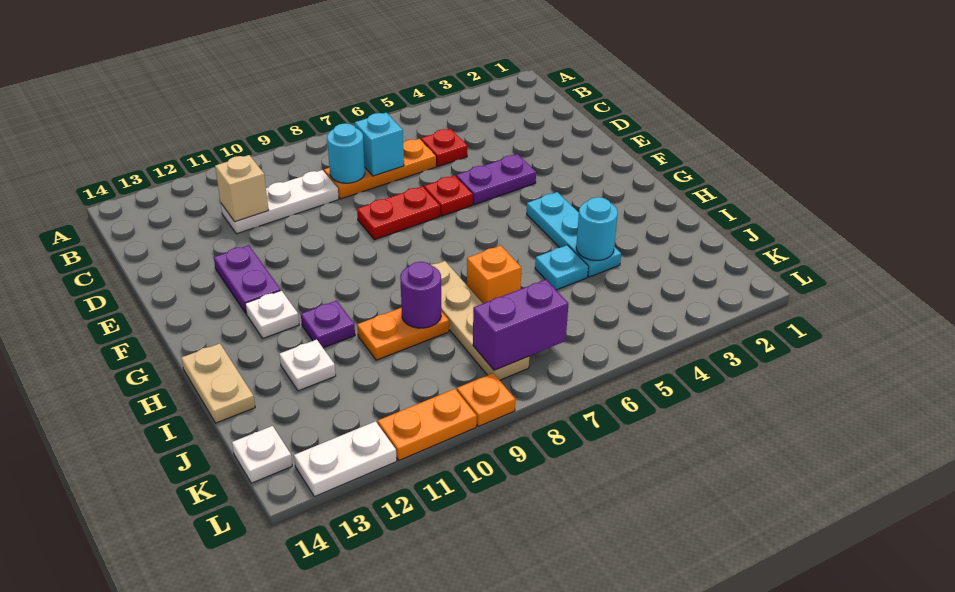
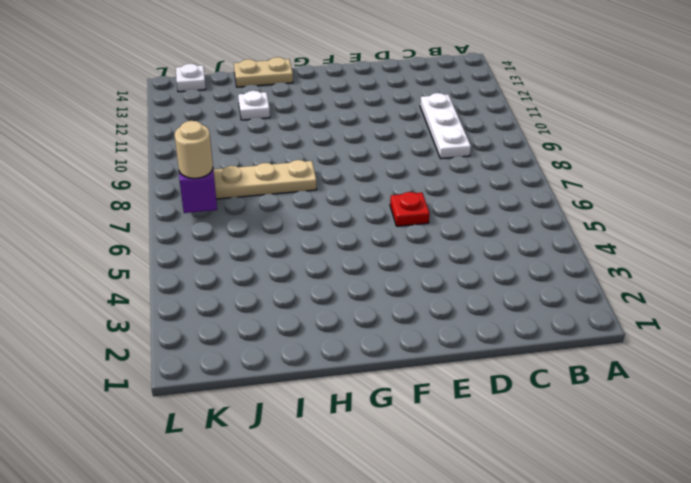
tan round brick K7 level 3 -> none
none -> red plate C5 level 1
none -> orange plate C6:C8 level 1
none -> purple plate E4:E5 level 1

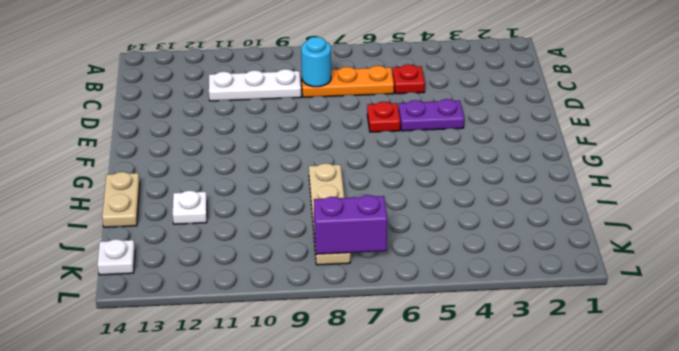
none -> red plate E7:E8 level 1
none -> purple plate E12:F12 level 1
none -> cyan plate G4:I4 level 1

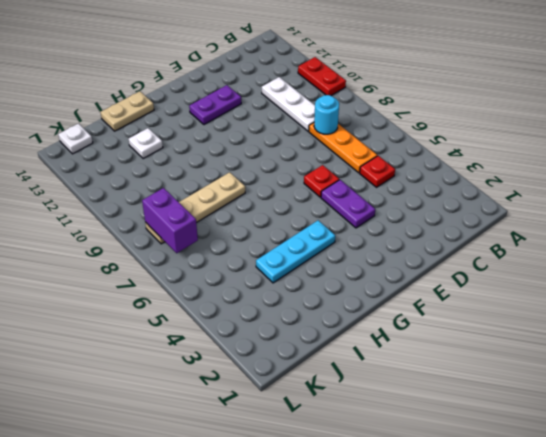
red plate A10:A11 level 1 -> red plate E7:E8 level 1
none -> white plate G12 level 1
none -> purple plate H11 level 1
none -> cyan plate I5 level 1

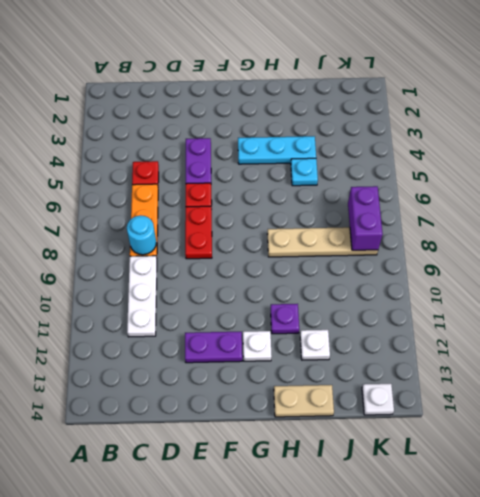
none -> orange brick I7 level 1
none -> orange plate I9:I10 level 1
none -> orange plate L9 level 1

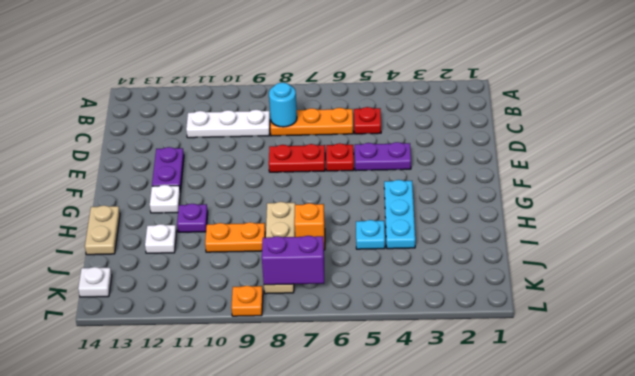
none -> orange plate L10:L11 level 1
none -> white plate L12:L13 level 1
none -> cyan brick C7 level 2

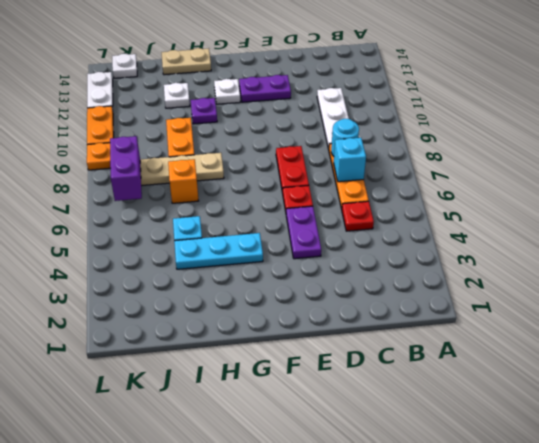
none -> tan brick C11 level 2
none -> cyan round brick I4 level 2
none -> purple round brick I9 level 2

